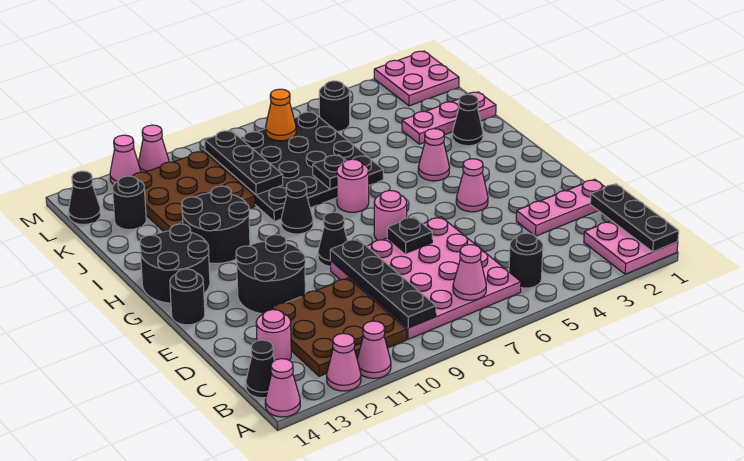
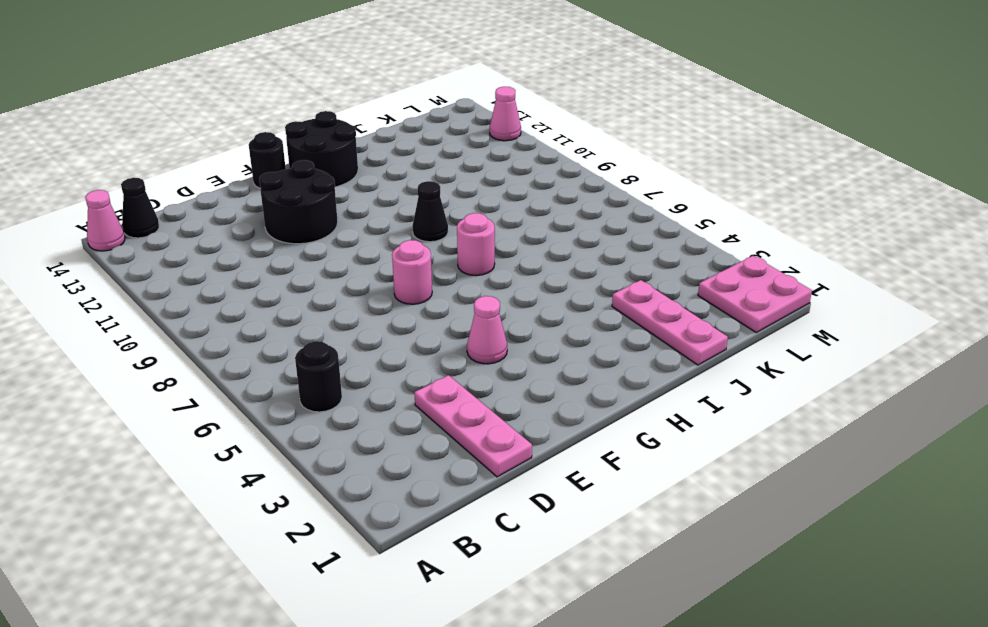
none -> pink plate A1:B2 level 1
none -> pink cone A11 level 1
none -> pink cone A12 level 1
none -> pink plate B6:E9 level 1

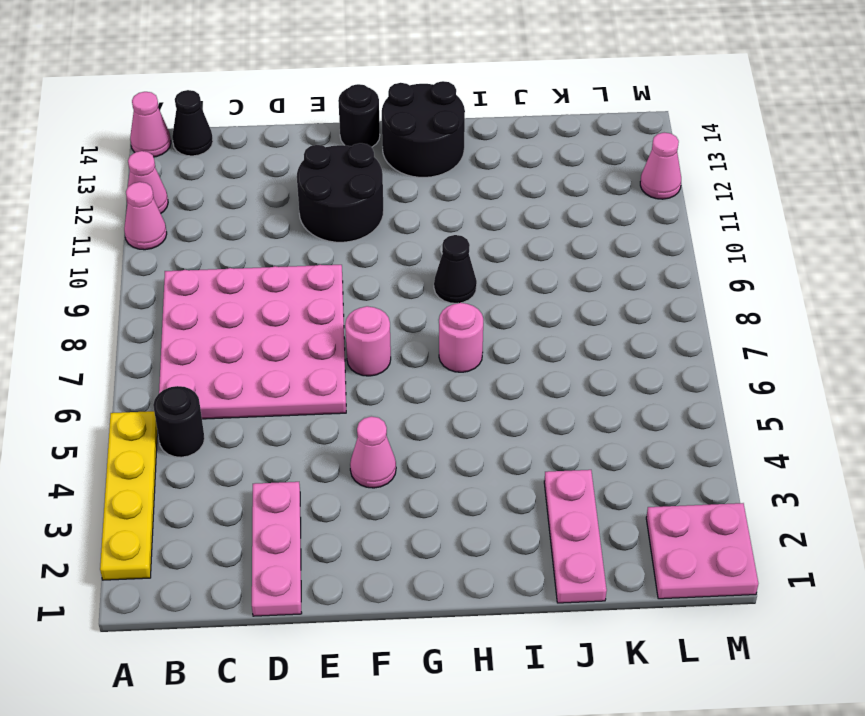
yellow plate A2:A5 level 1 -> pink plate A1:B2 level 1
none -> brown plate B10:D12 level 1
none -> pink round brick C13 level 1
none -> black cone F9 level 1
none -> pink cone H4 level 1

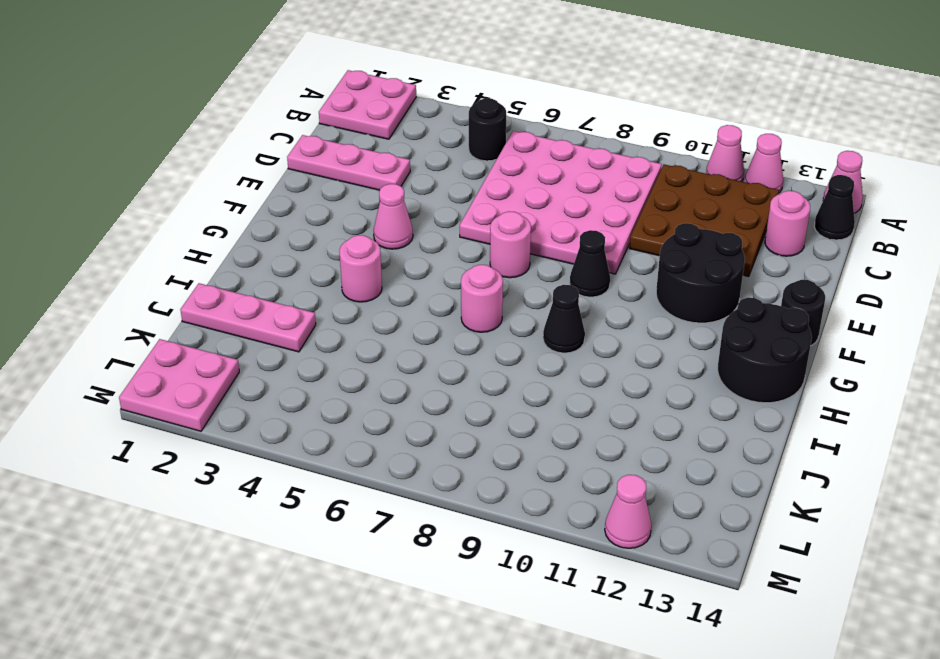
pink round brick H4 level 1 -> pink cone H4 level 1
none -> black round brick H11:I12 level 1
none -> black cone I2 level 1
none -> black plate I6:L9 level 1
none -> brown plate J10:L12 level 1

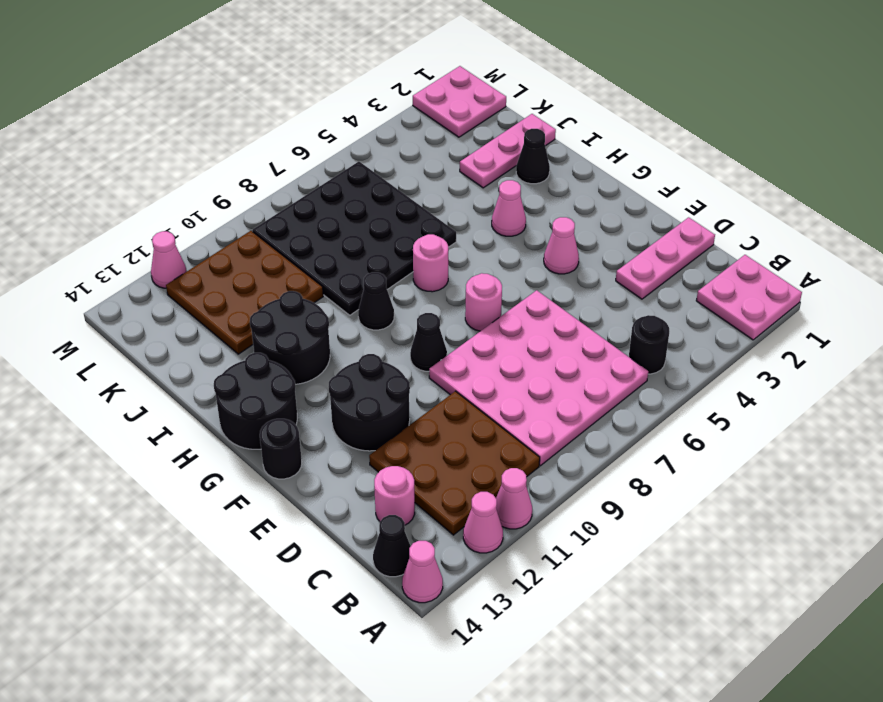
none -> black round brick K13 level 1
none -> black round brick L5 level 1
none -> black cone L14 level 1
none -> pink cone M11 level 1

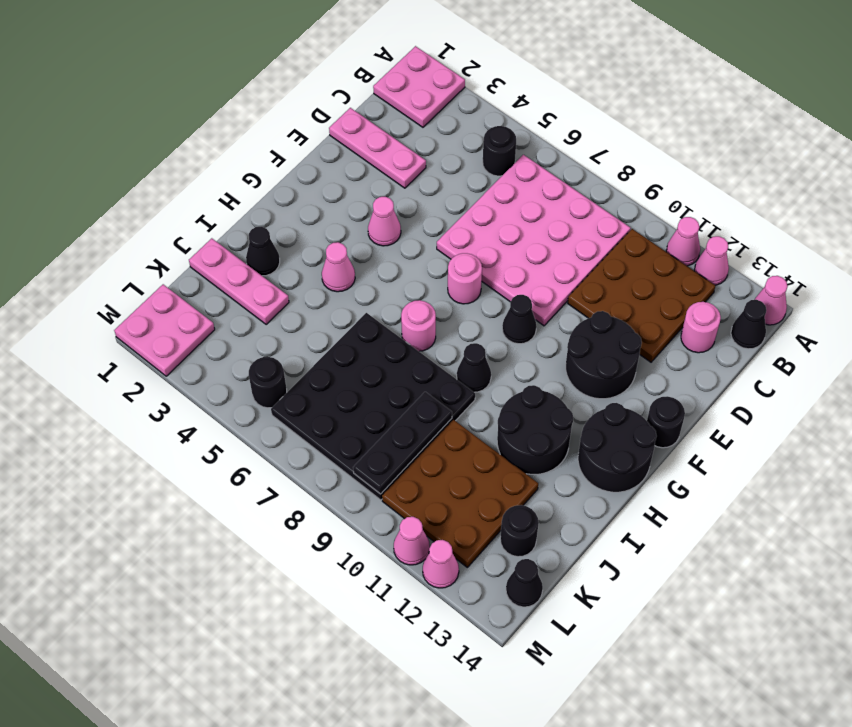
none -> black plate A1:C1 level 2
none -> pink cone B7 level 2
none -> black plate B9:E9 level 2
none -> black plate E7 level 2

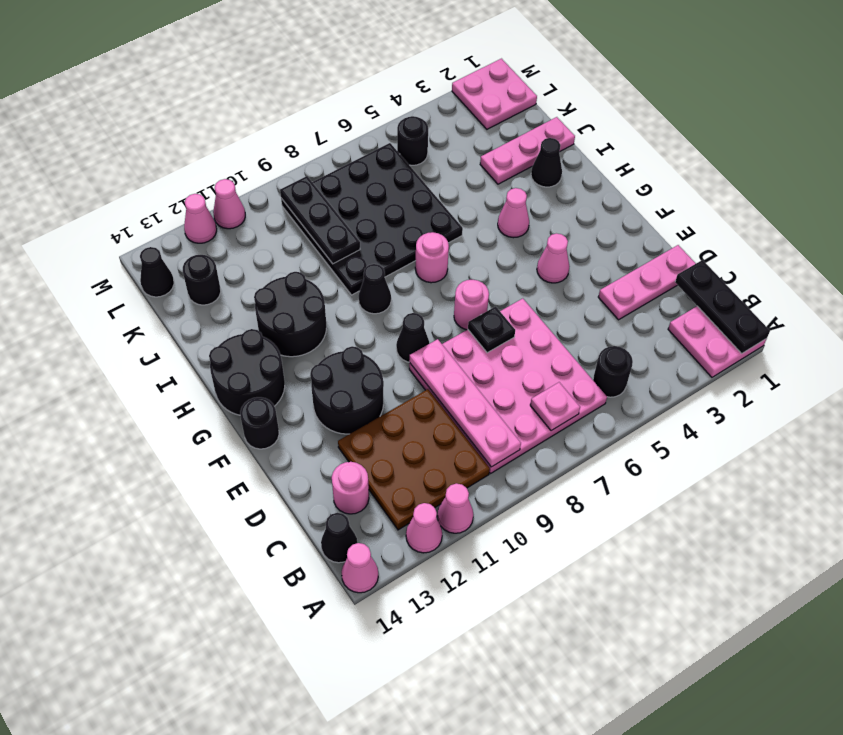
pink plate B7 level 2 -> pink cone B7 level 2
pink plate B9:E9 level 2 -> black plate B9:E9 level 2
none -> brown plate J10:L12 level 1
none -> black plate I7 level 2
none -> orange cone L7 level 2

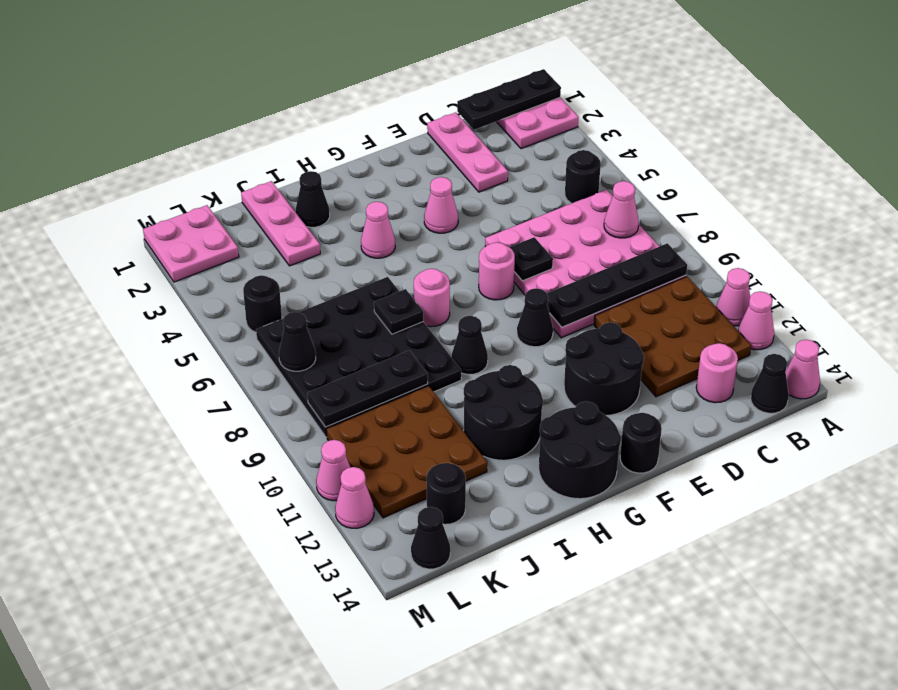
black cone L7 level 2 -> orange cone L7 level 2

